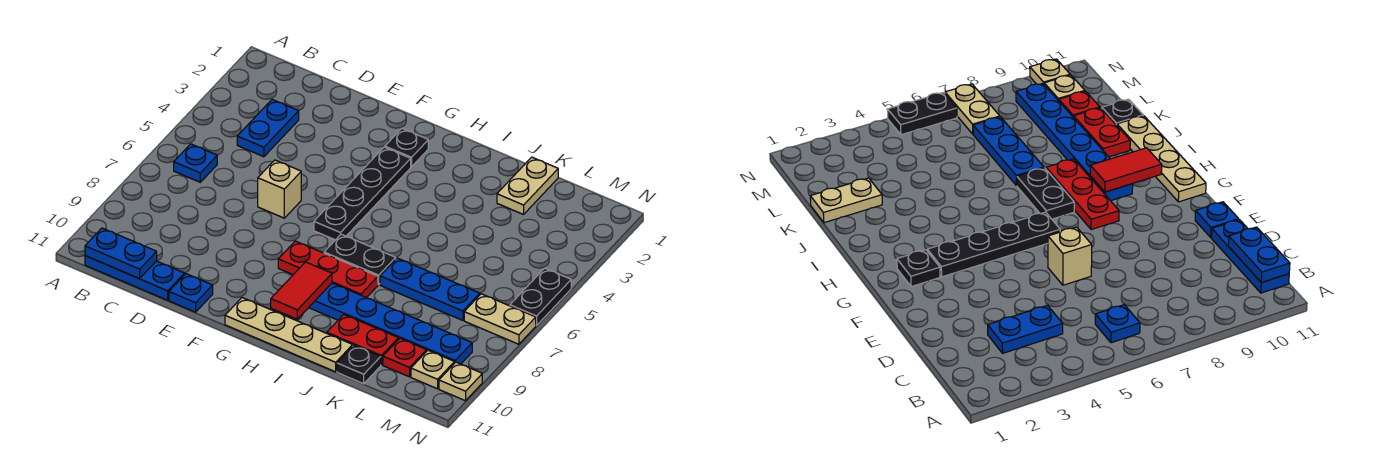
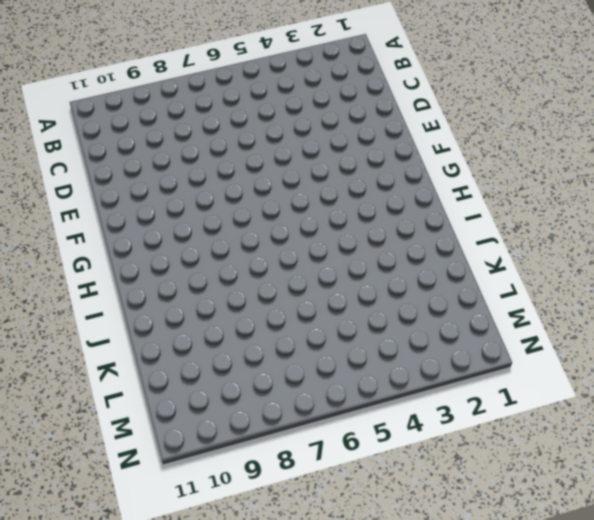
none -> blue plate B6 level 1
none -> blue plate B11:D11 level 1
none -> blue plate C3:C4 level 1

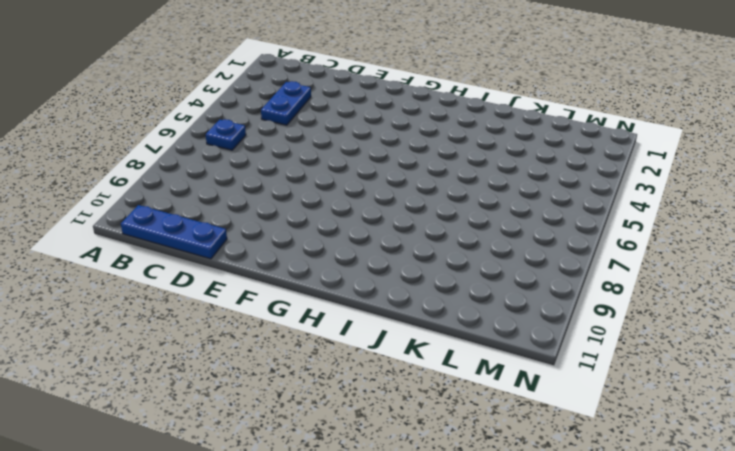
none -> tan brick E6 level 1
none -> blue plate E11 level 1
none -> black plate G2 level 1

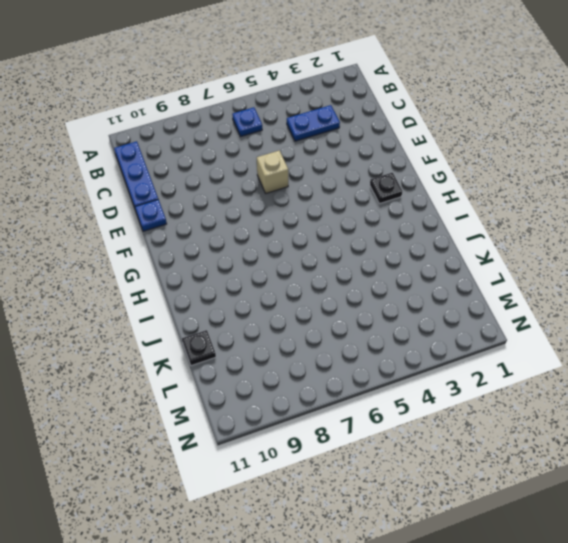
none -> black plate G3:G6 level 1
none -> red plate G8:I8 level 1
none -> tan plate G11:J11 level 1

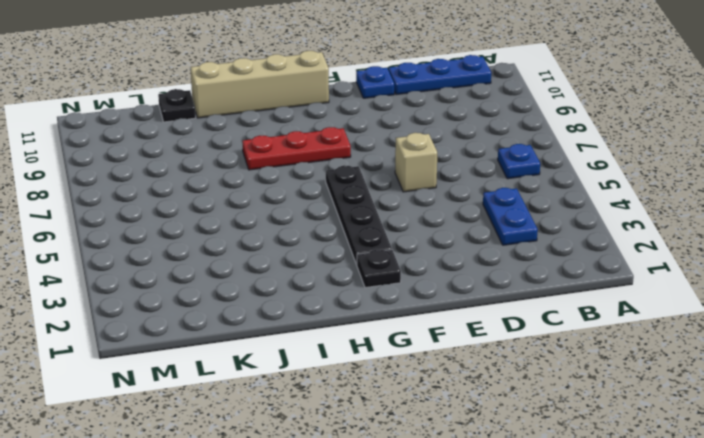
tan brick G11:J11 level 1 -> tan plate G11:J11 level 1
none -> black plate H7:I7 level 1
none -> blue plate H9:M9 level 1
none -> blue plate J7:L7 level 1

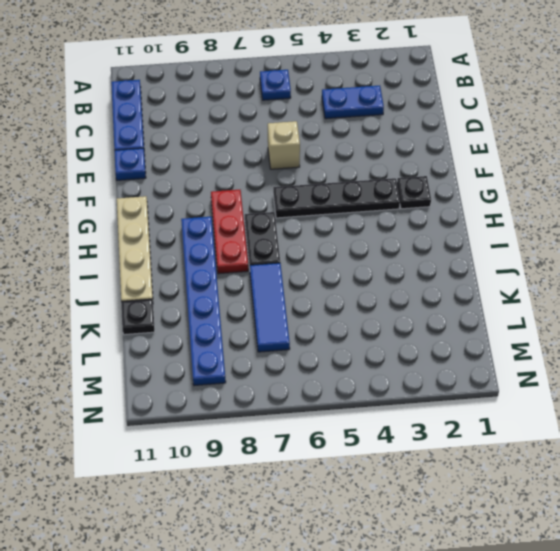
blue tile J7:L7 level 1 -> blue plate J7:L7 level 1
none -> red plate J10:K10 level 1
none -> tan plate K1:K2 level 1
none -> red plate L10 level 1

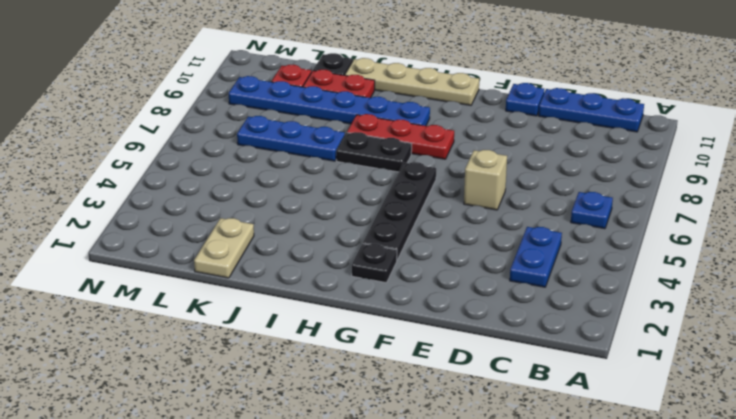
none -> tan plate M7:N7 level 1
none -> tan plate M10 level 1
none -> black plate N5:N6 level 1

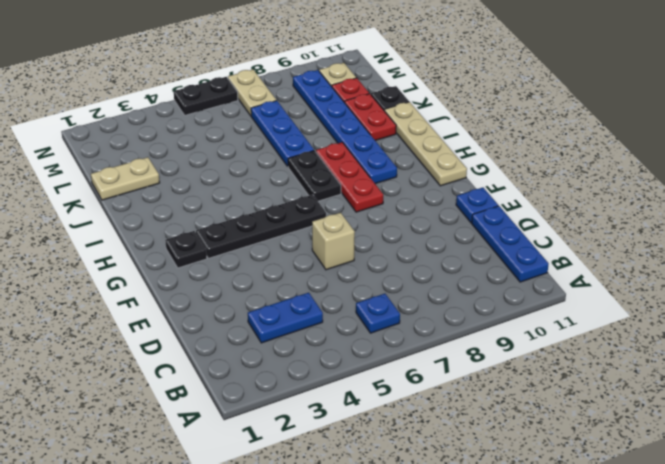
none -> tan plate N10 level 1
none -> blue plate B11:C11 level 2
none -> red tile H9:H10 level 2

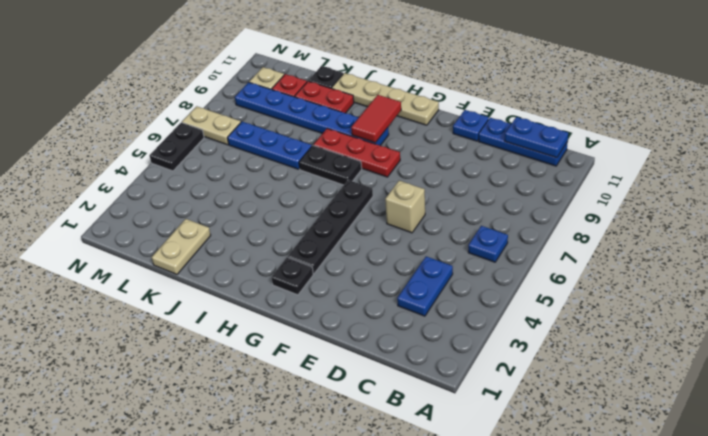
none -> tan plate N10 level 1

